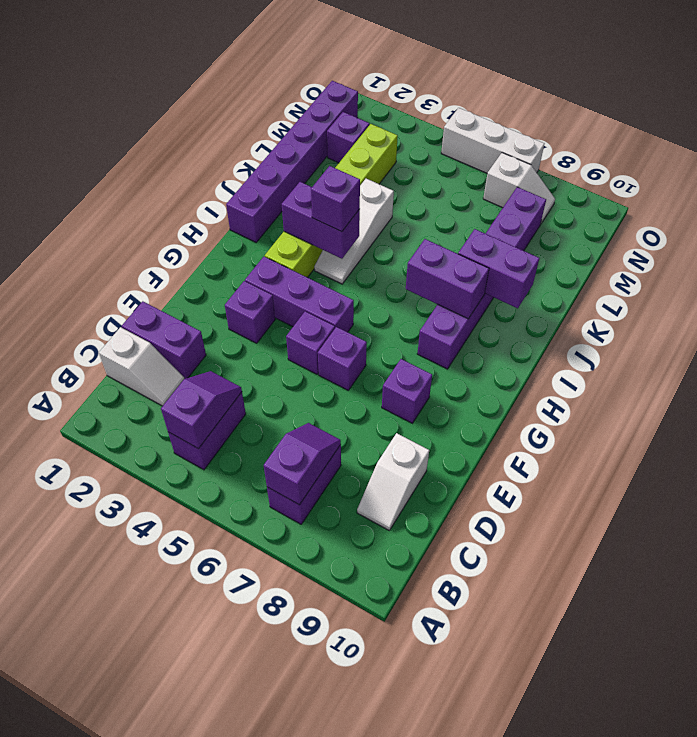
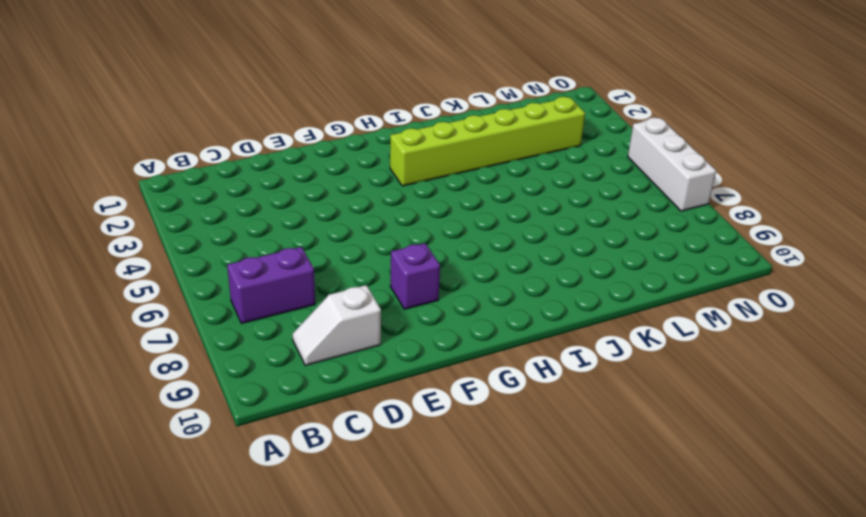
none -> purple brick B4:C4 level 1
none -> white slope C1:C2 level 1 top 1
none -> purple brick D1:D2 level 1

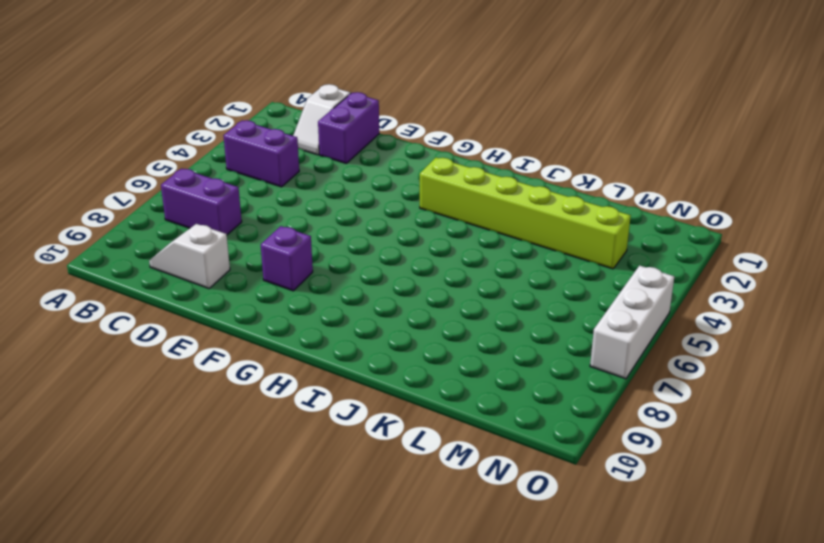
none -> purple brick F3 level 1
none -> purple brick F5 level 1
none -> purple brick F6 level 1

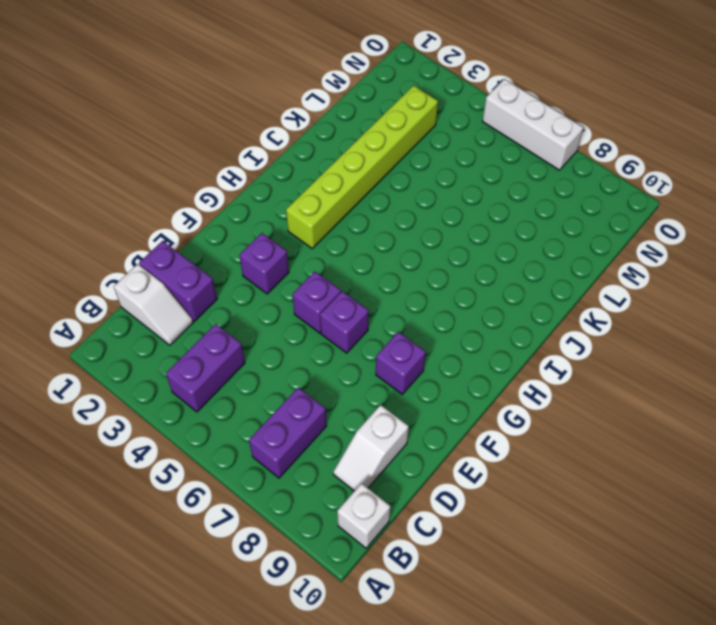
white brick B10 level 1 -> none
none -> purple brick G3:G5 level 1
none -> purple brick H8:M8 level 1
none -> purple brick I1:N1 level 1

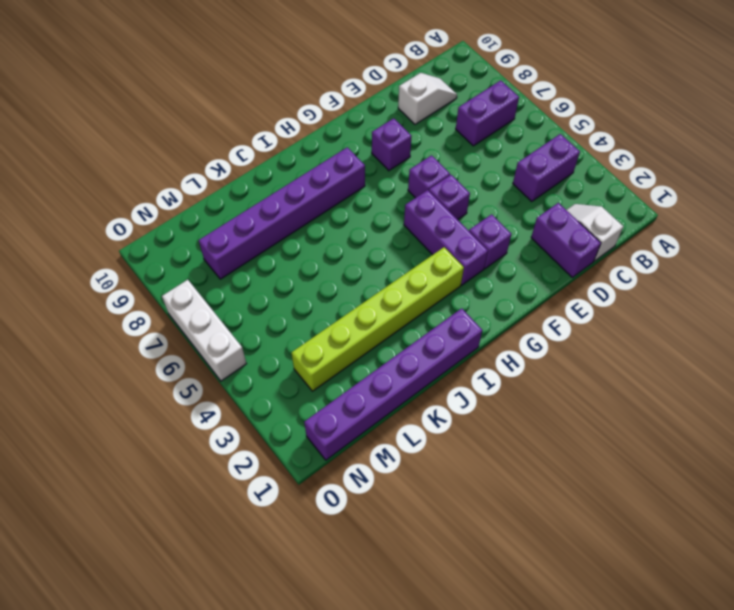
none -> white slope I4:K4 level 1 top K
none -> purple brick M2 level 1
none -> white slope N7:N8 level 1 top 7

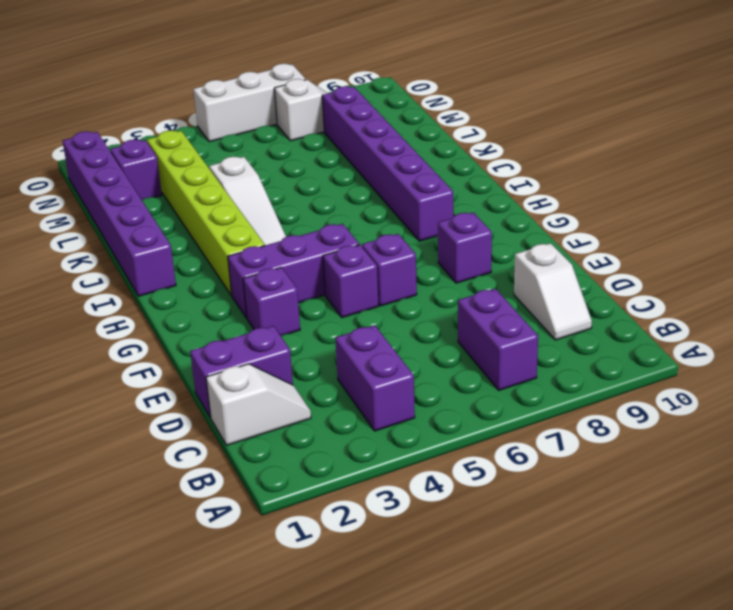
none -> purple slope B4:C4 level 2 top B
none -> purple slope B7:C7 level 2 top B
none -> purple brick I3:I4 level 2

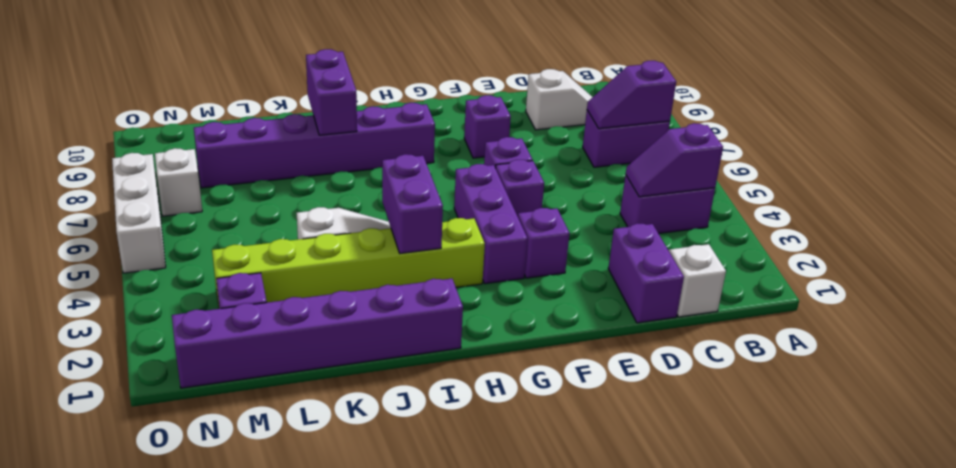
none -> purple brick I7:I8 level 2
none -> purple brick I4 level 3

